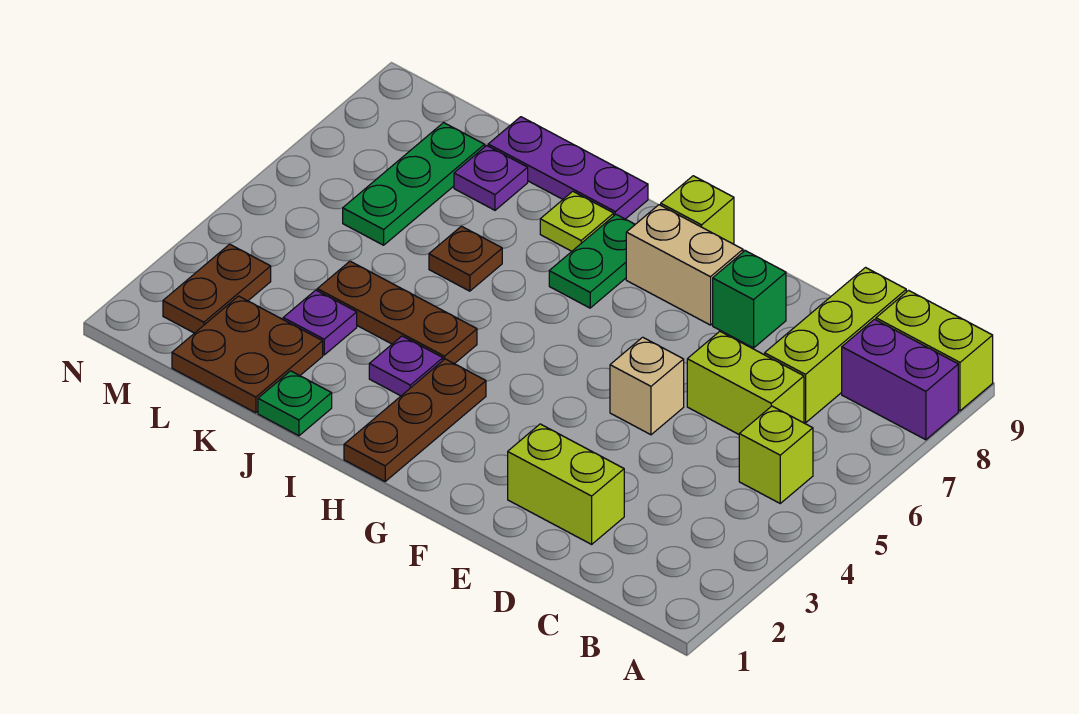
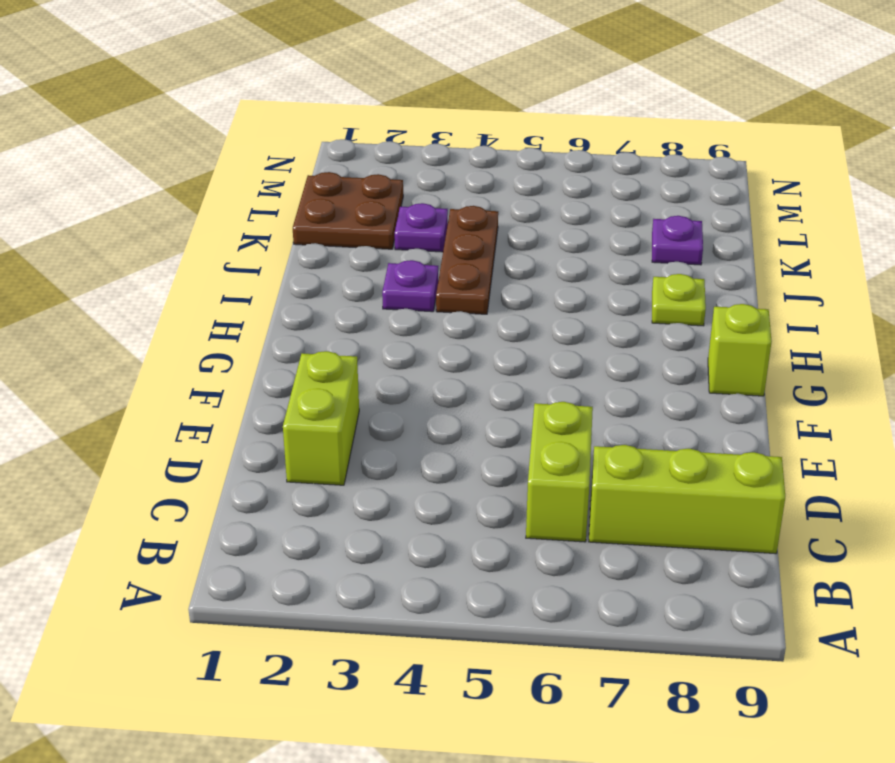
none -> purple brick A8:B8 level 1
none -> lime brick A9:B9 level 1
none -> lime brick B5 level 1

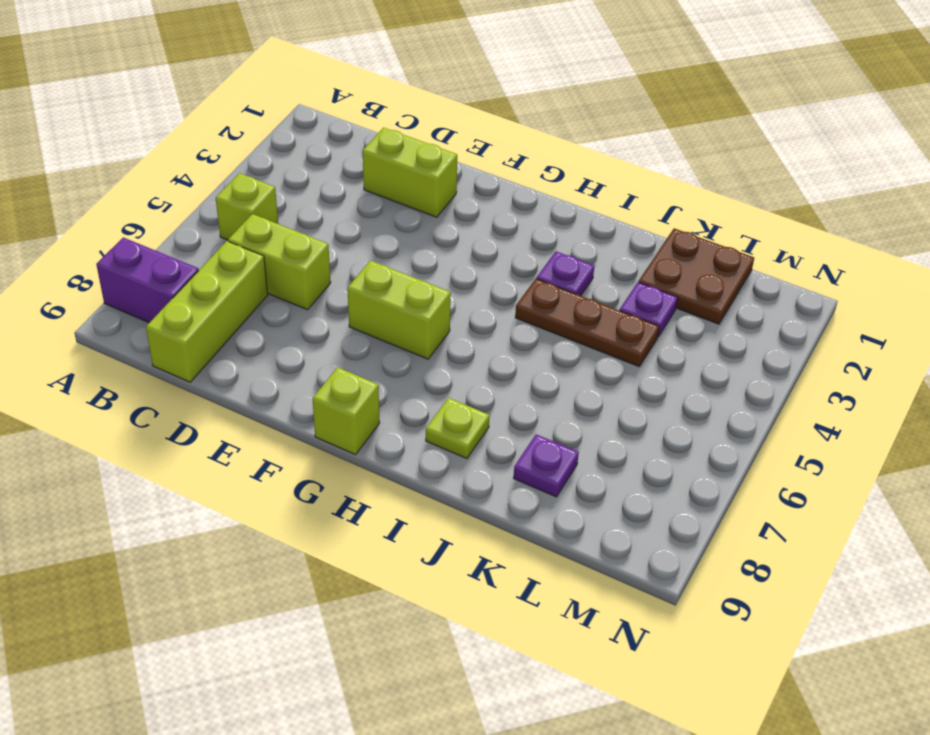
lime brick F6:G6 level 1 -> lime brick A9:B9 level 1
none -> tan brick E5 level 1
none -> green brick E8 level 1
none -> tan brick F8:G8 level 1

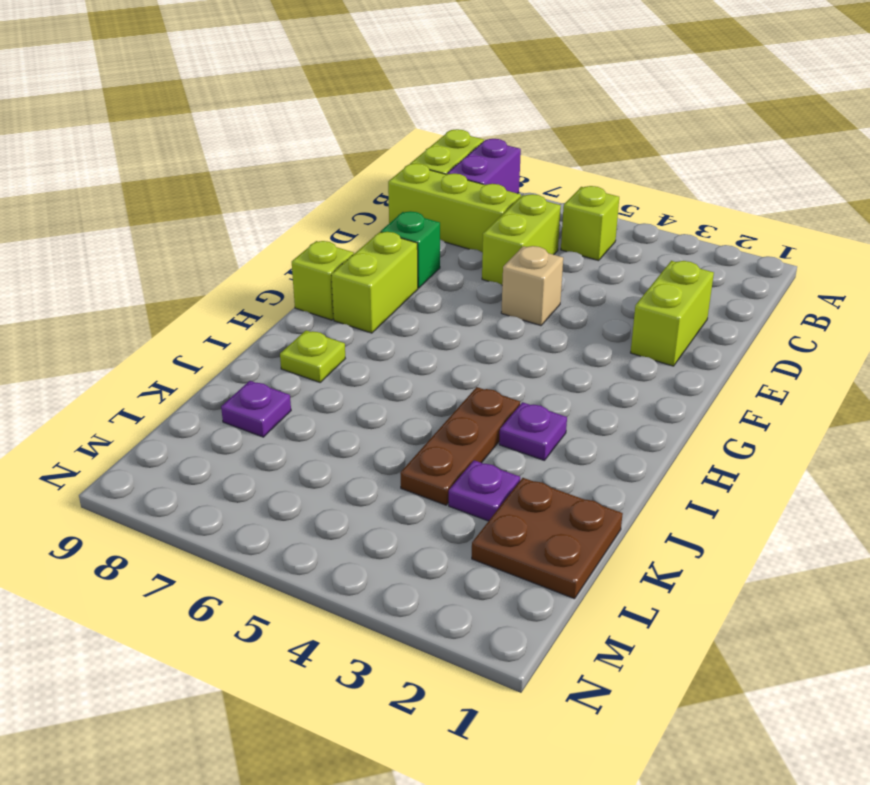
lime brick F8:G8 level 1 -> tan brick F8:G8 level 1
none -> brown plate H1:H3 level 1
none -> green plate H7:H8 level 1
none -> purple plate I9:K9 level 1

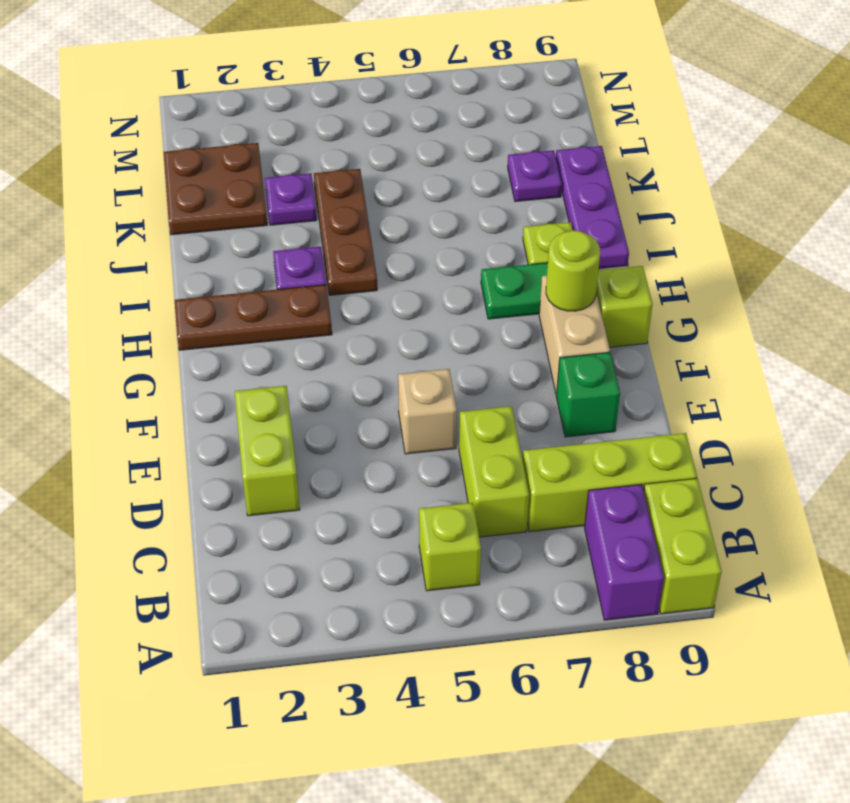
lime round brick G8 level 2 -> none
none -> green plate J1 level 1
none -> brown plate J6 level 1
none -> green plate L6:L8 level 1

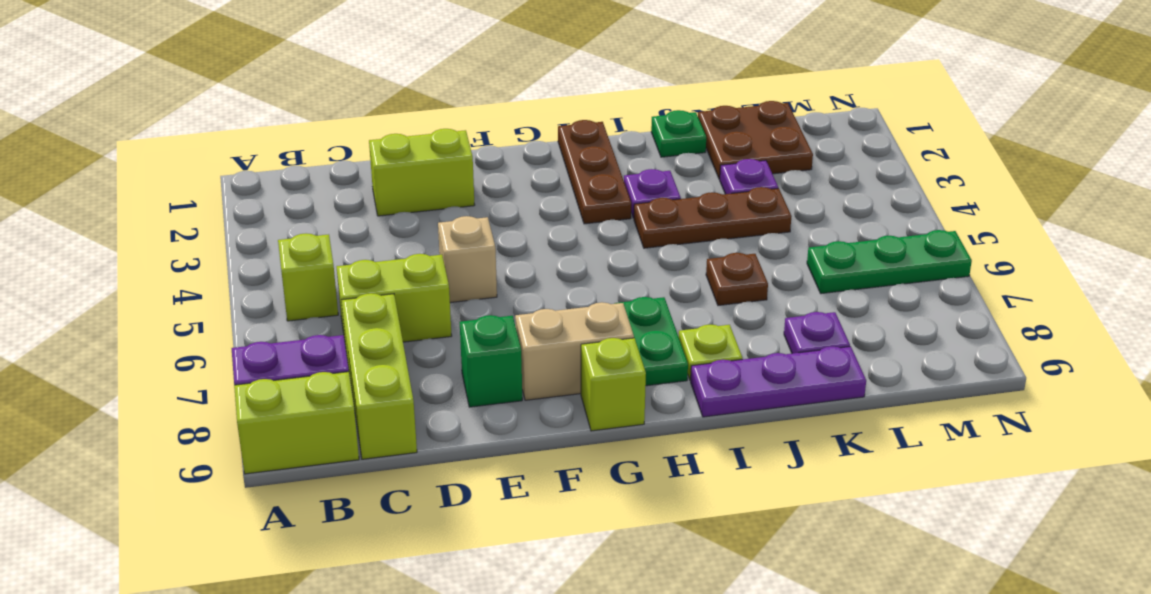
green plate L6:N6 level 1 -> green plate L6:L8 level 1
none -> brown plate M2:M3 level 1

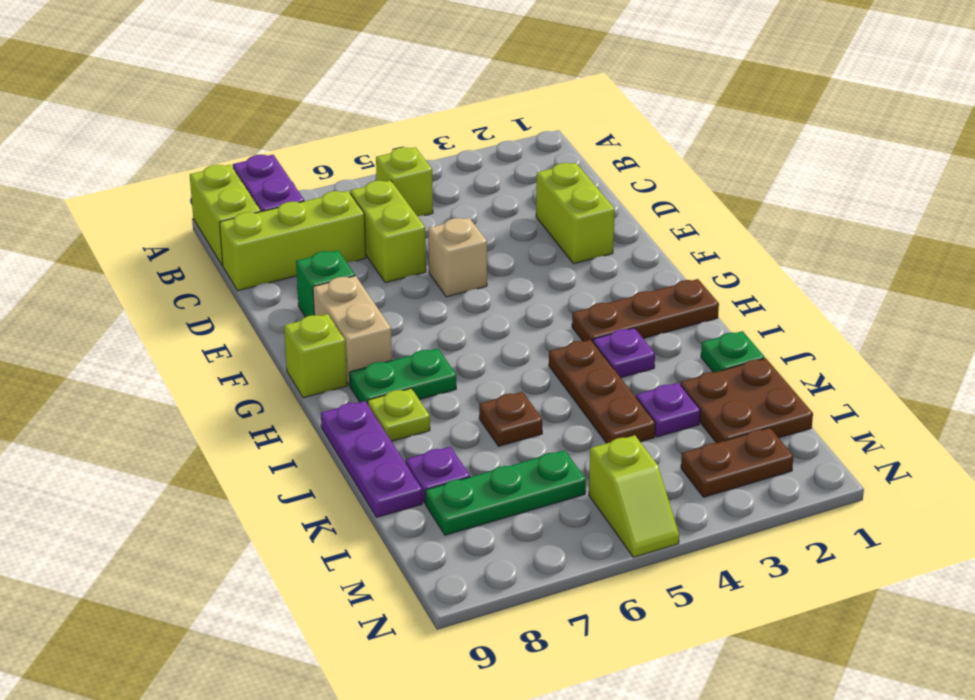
lime slope M5:N5 level 1 top M -> none

